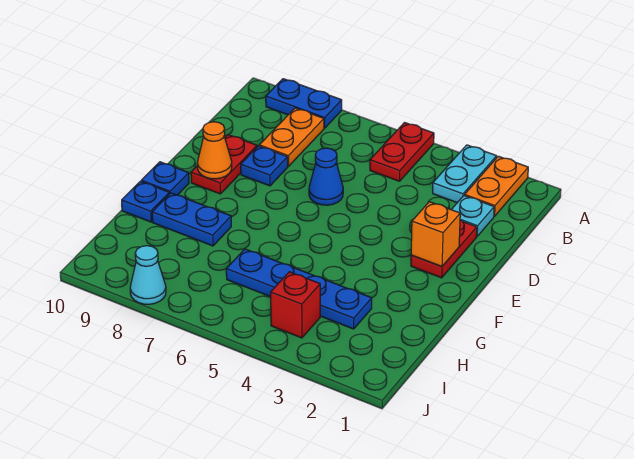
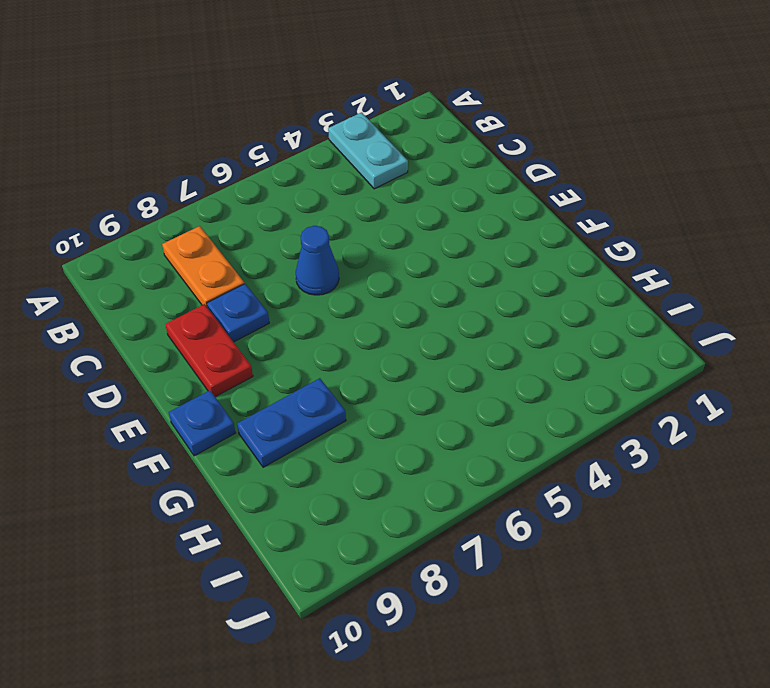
none -> orange plate A2:B2 level 1
none -> red plate A5:B5 level 1
none -> blue plate A8:A9 level 1

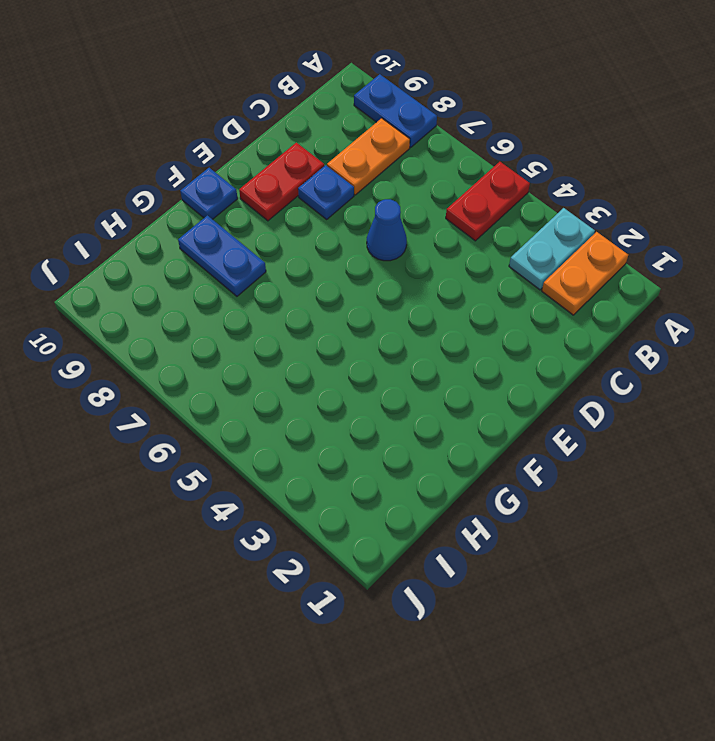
none -> cyan plate C2 level 1
none -> red plate D2:E2 level 1
none -> blue plate G10 level 1

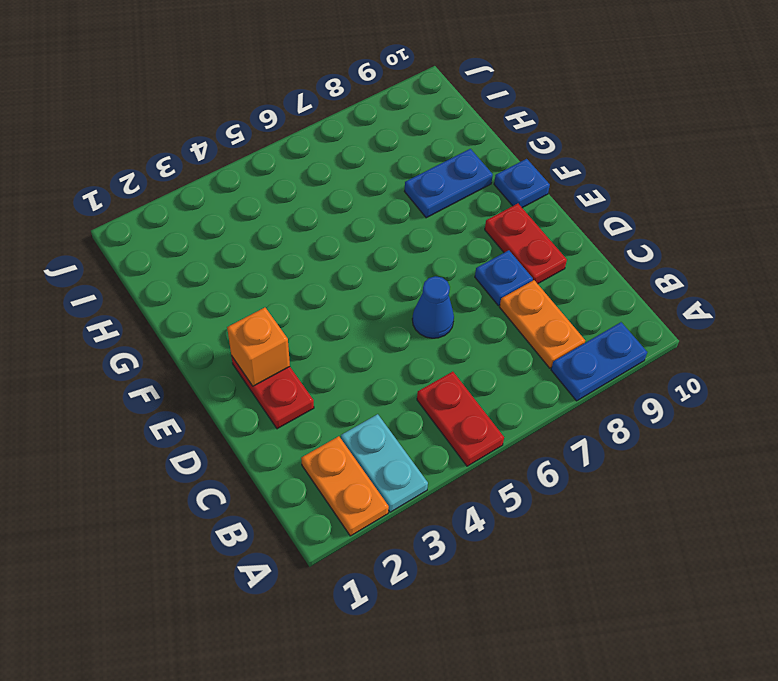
none -> cyan plate C2 level 1
none -> blue plate G10 level 1
none -> blue plate H3:H6 level 1

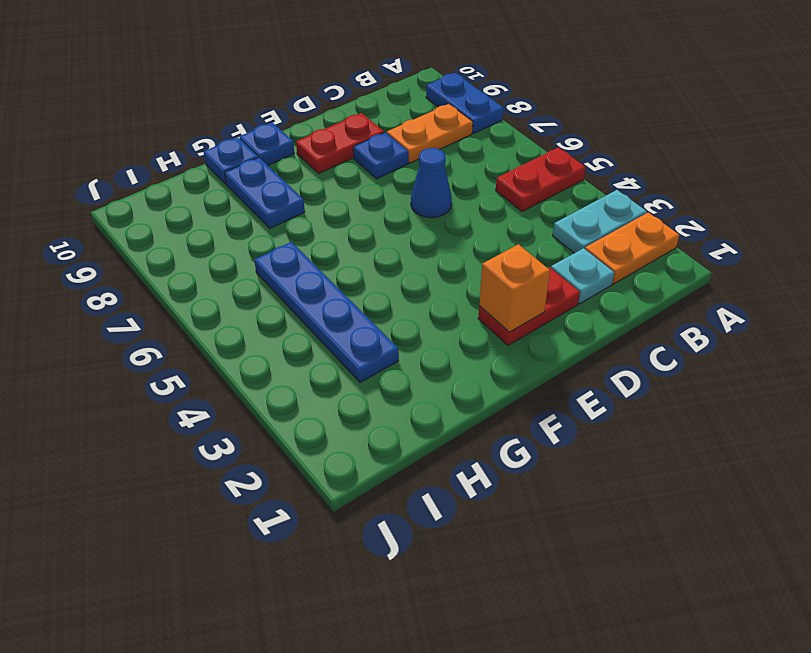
none -> red brick I4 level 1
none -> cyan cone J8 level 1
none -> orange cone E9 level 2

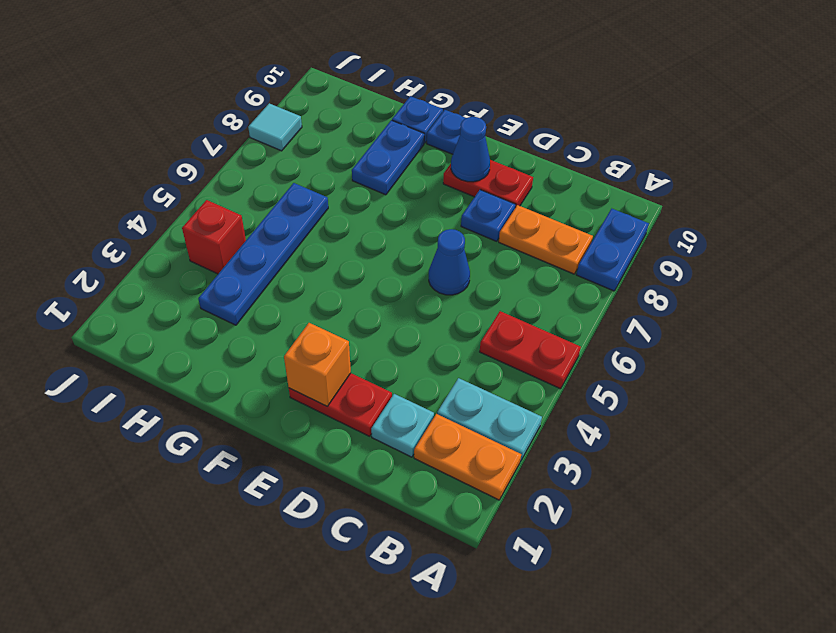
blue cone E9 level 2 -> orange cone E9 level 2
cyan tile J8 level 1 -> cyan cone J8 level 1

